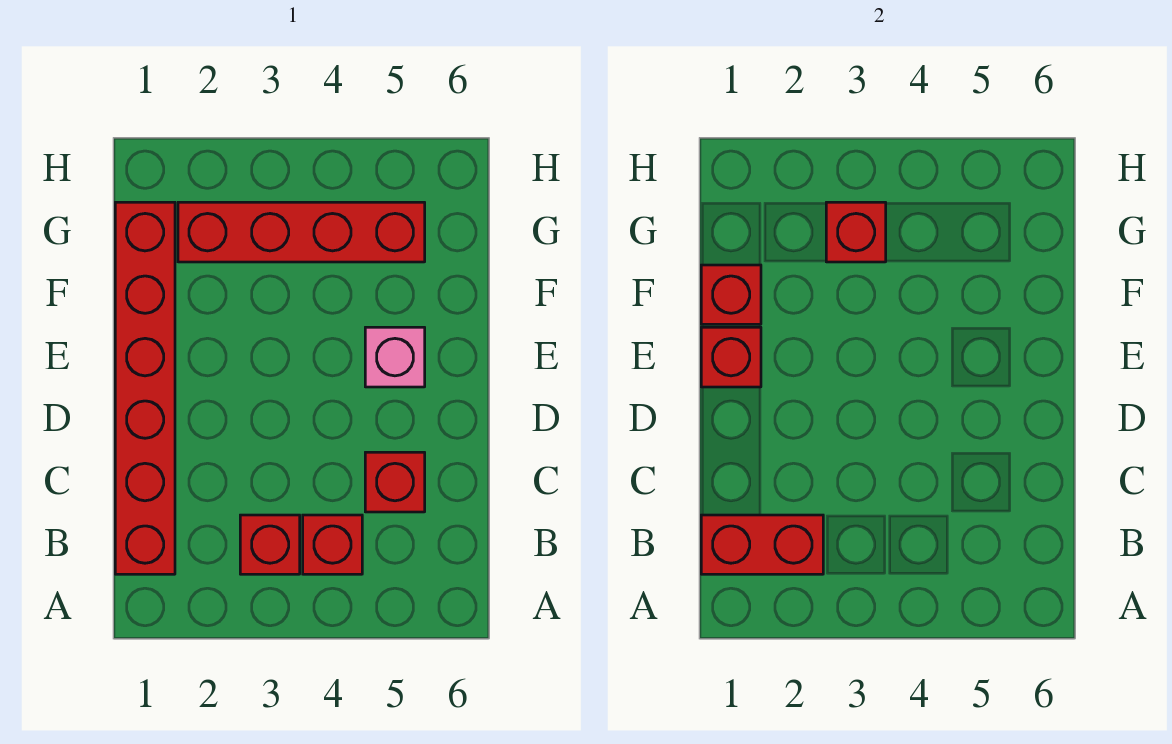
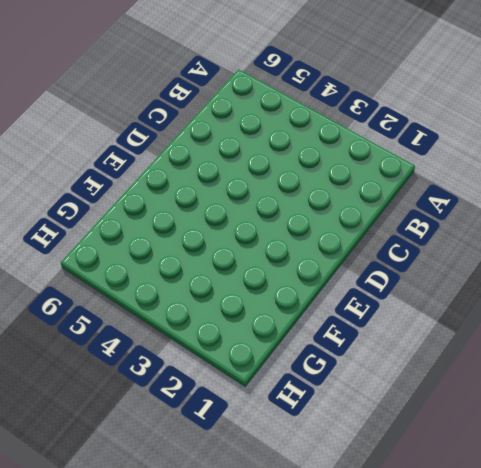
none -> red brick B1:G1 level 1
none -> red brick B3 level 1

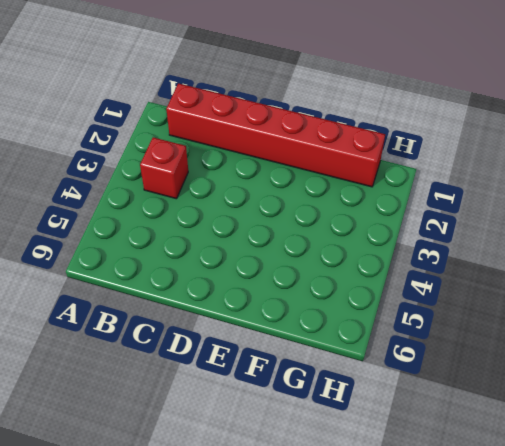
none -> red brick B4 level 1
none -> red brick C5 level 1

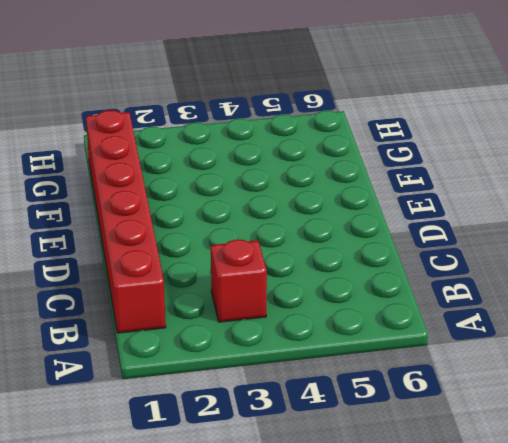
none -> red brick B4 level 1
none -> red brick C5 level 1

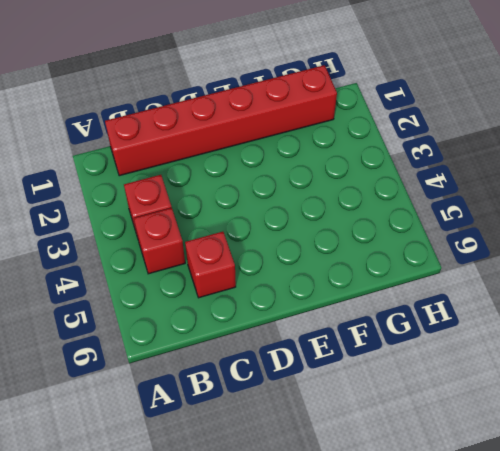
none -> pink brick E5 level 1
none -> red brick G2:G5 level 1

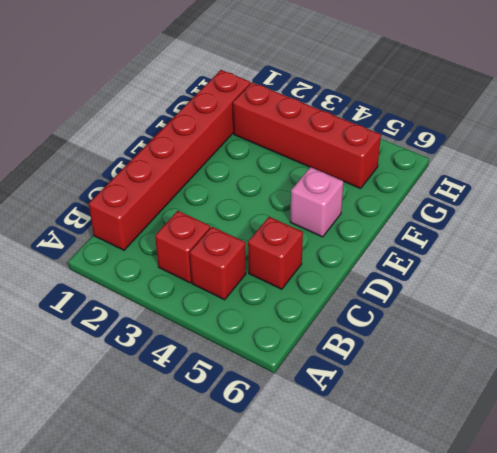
none -> red brick B1:B2 level 2
none -> red brick E1 level 2

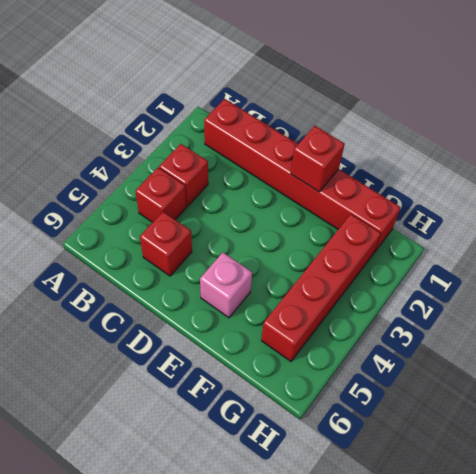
none -> red brick B1:B2 level 2
none -> red brick F1 level 2

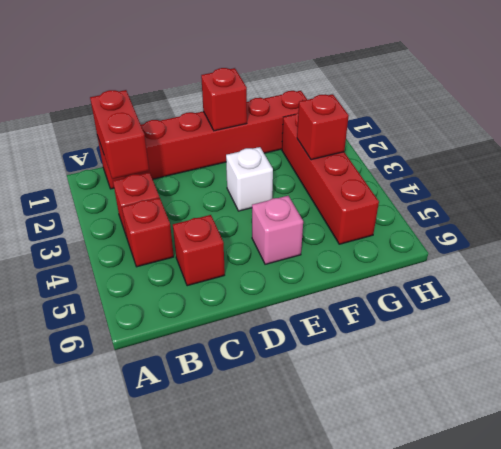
white brick E3 level 1 -> none
none -> red brick F1 level 2

